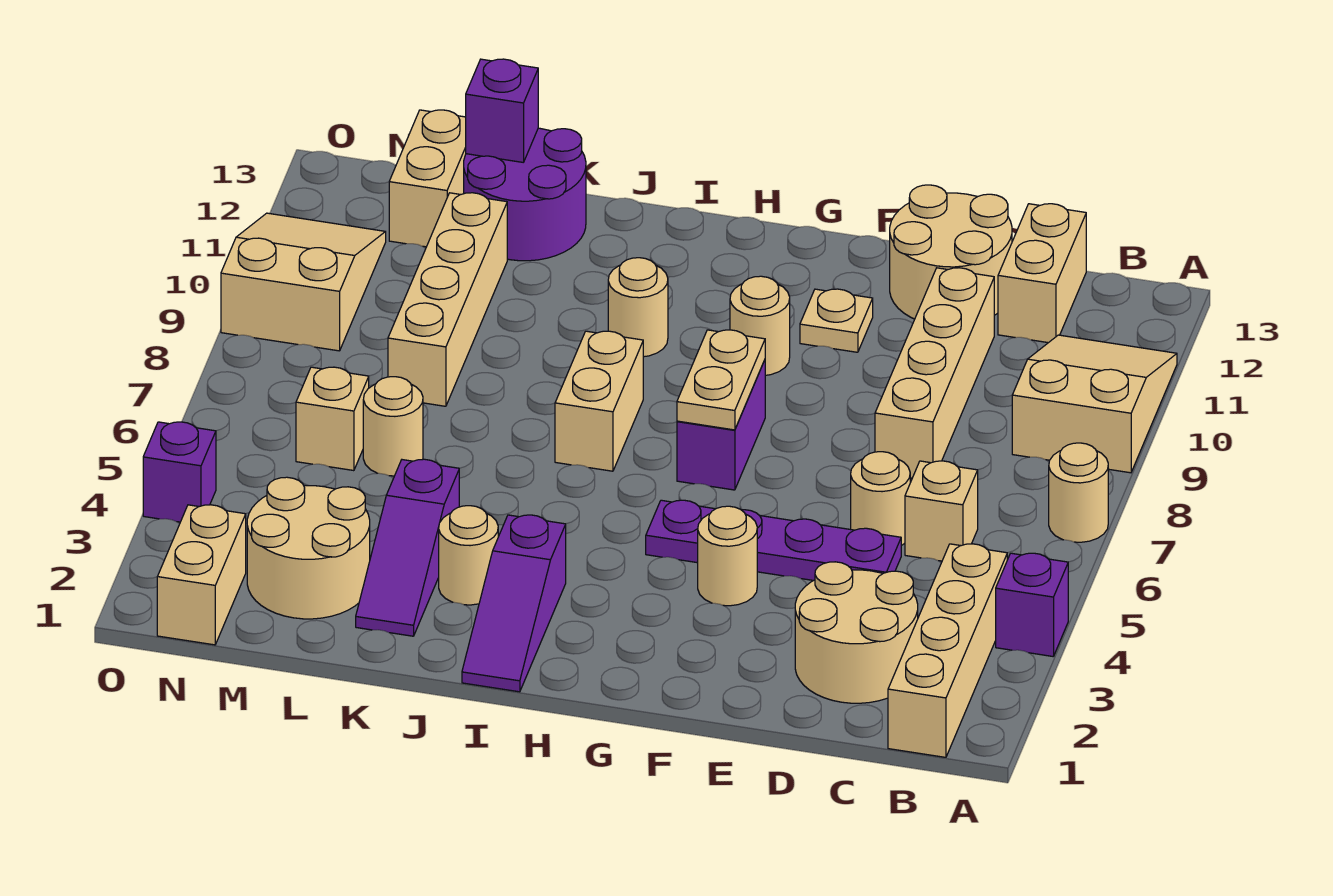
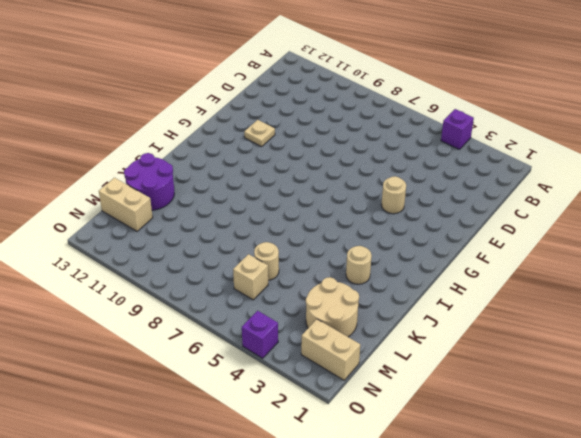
none -> tan round brick A7 level 1
none -> tan slope A9:B11 level 1 top 9
none -> tan brick B1:B4 level 1
none -> tan round brick C2:D3 level 1

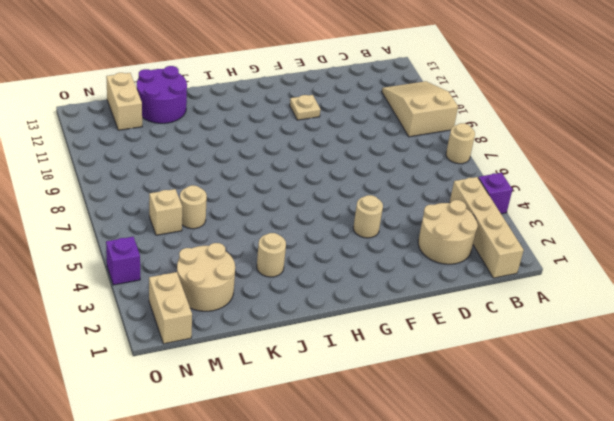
none -> tan brick C6 level 1
none -> tan brick C12:C13 level 1
none -> purple plate D5:G5 level 1
none -> tan round brick D6 level 1

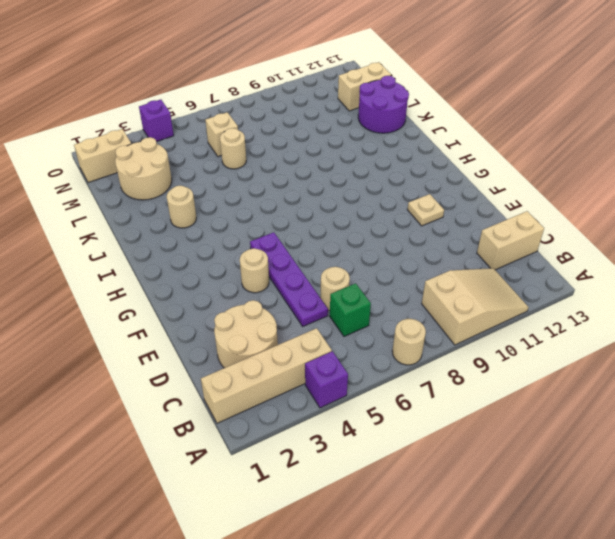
green brick C6 level 1 -> tan brick C6 level 1
none -> tan brick D8:D11 level 1
none -> tan round brick D12:E13 level 1
none -> purple brick G7:G8 level 1
none -> tan round brick G10 level 1

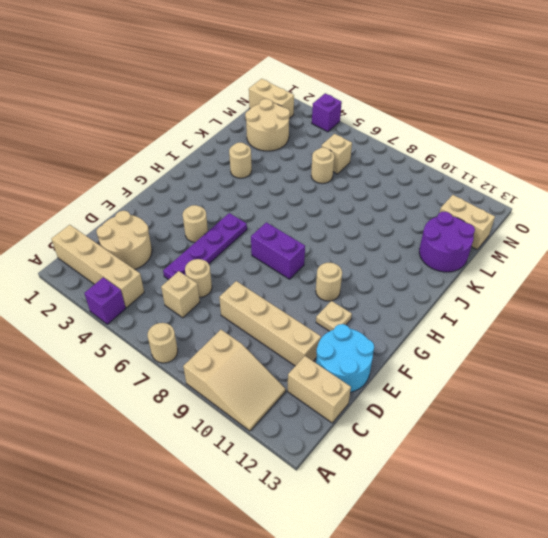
cyan round brick D12:E13 level 1 -> tan round brick D12:E13 level 1
none -> purple slope I1:I3 level 1 top 3
none -> tan brick I7:I8 level 1
none -> tan round brick I10 level 1
none -> purple slope K2:K4 level 1 top 4

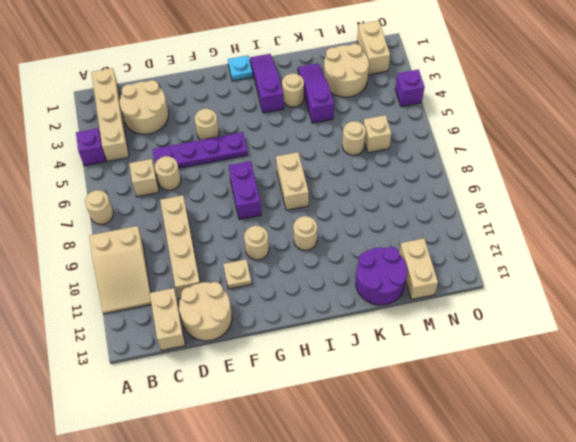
cyan plate H1 level 1 -> none
none -> tan brick L8:L11 level 1
none -> tan slope N9:O11 level 1 top 9
none -> tan plate G7:G8 level 2
none -> purple brick L13 level 2

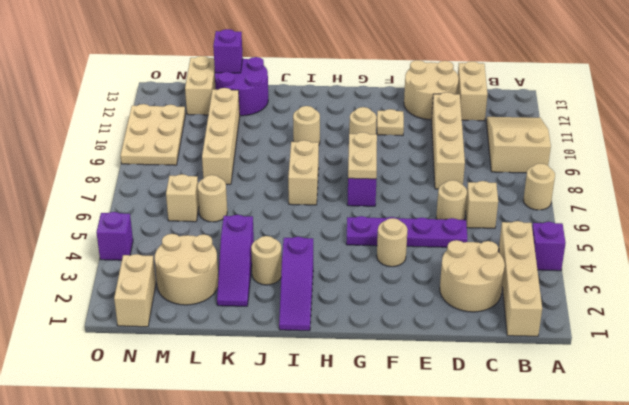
tan plate N9:O11 level 1 -> tan slope N9:O11 level 1 top 9

